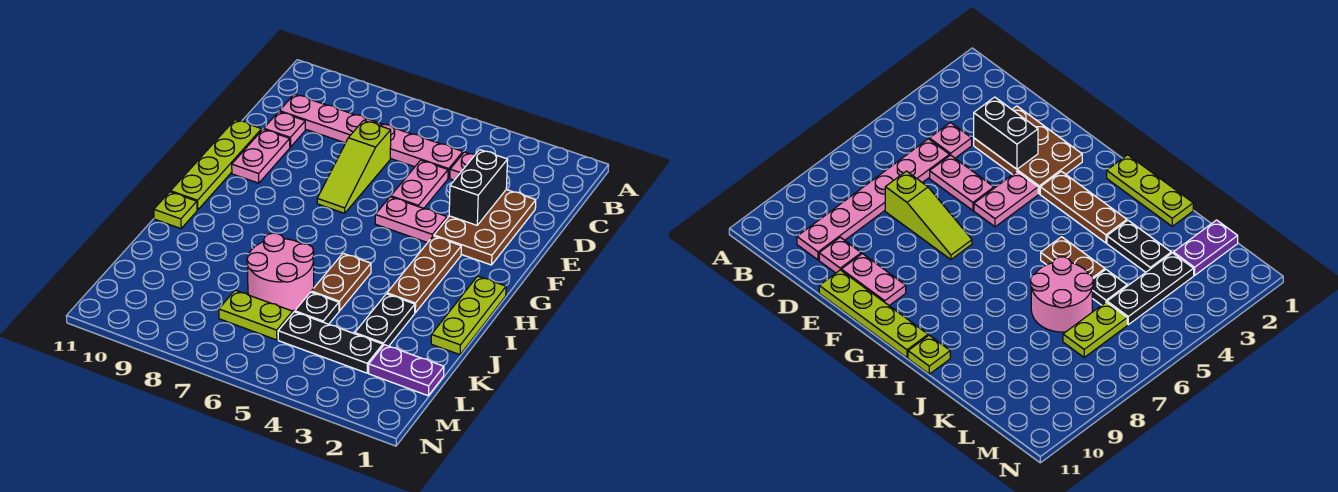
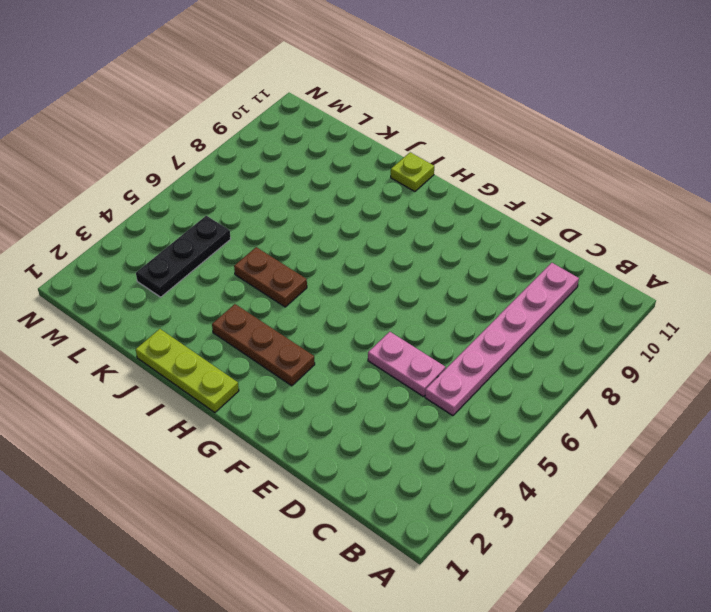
none -> pink plate C4 level 1
none -> brown plate D2:F3 level 1
none -> lime slope D7:F7 level 1 top D

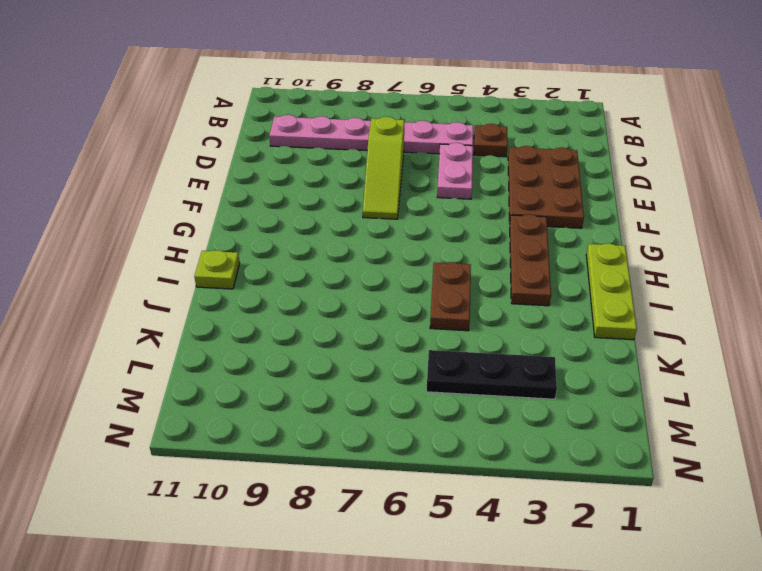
brown plate C4 level 1 -> pink plate C4 level 1
none -> pink plate D10 level 1
none -> pink plate E10:F10 level 1
none -> lime plate E11:H11 level 1

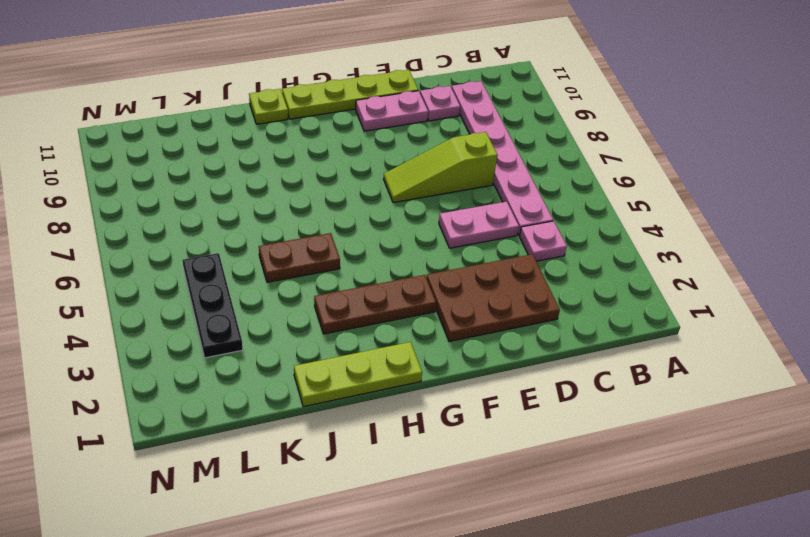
none -> pink plate F4:F5 level 1
none -> black plate J3:K3 level 1
none -> pink round brick J6:K7 level 1

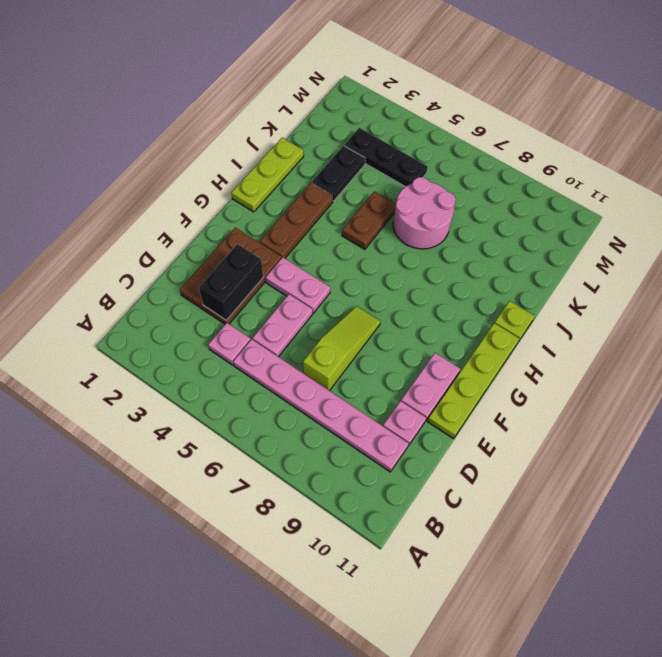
none -> black plate K5 level 1
none -> purple plate L1:L2 level 1
none -> lime plate L6:L7 level 1

